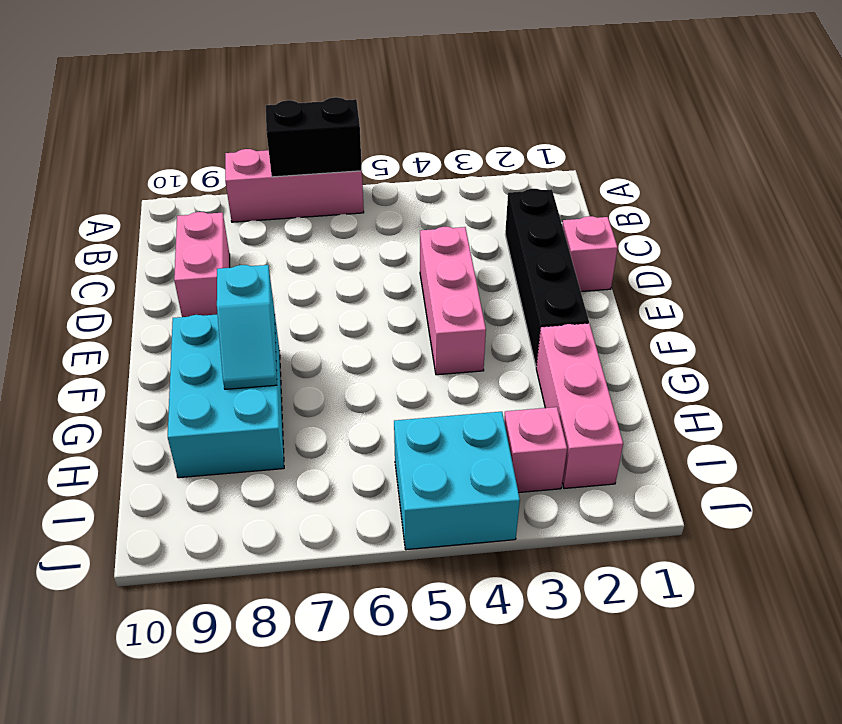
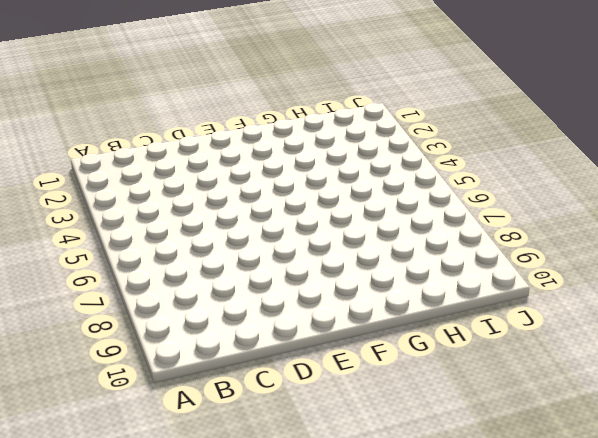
none -> pink brick A6:A8 level 1
none -> black brick C2:F2 level 1

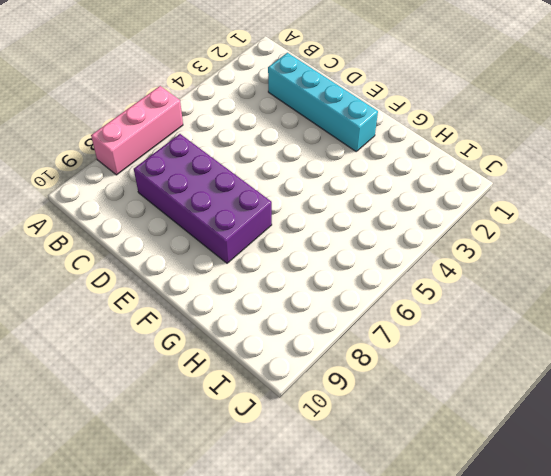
cyan brick C2:F2 level 1 -> black brick C2:F2 level 1
purple brick C7:F8 level 1 -> cyan brick F8:H9 level 1
none -> pink brick C9:D9 level 1
none -> pink brick D1 level 1

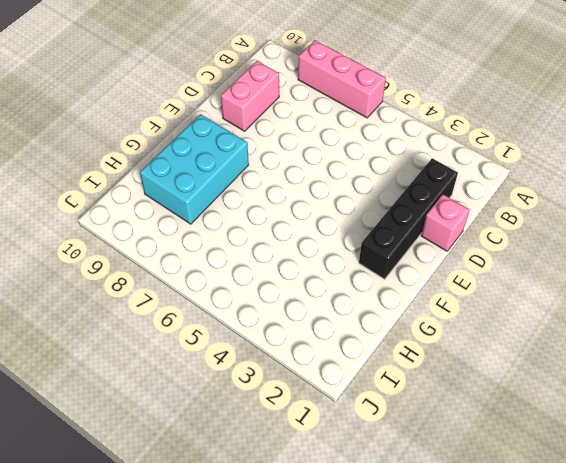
none -> pink brick D4:F4 level 1
none -> pink brick G2:I2 level 1

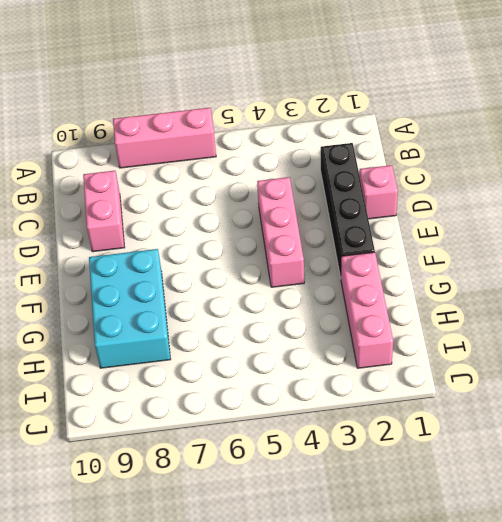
none -> pink brick I3 level 1
none -> cyan brick I4:J5 level 1

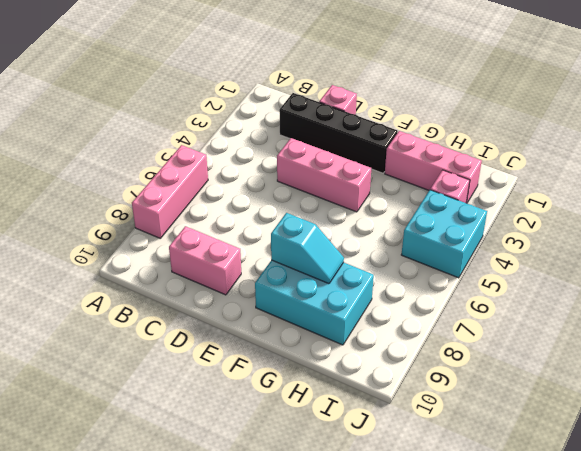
none -> black brick A6:A7 level 2

